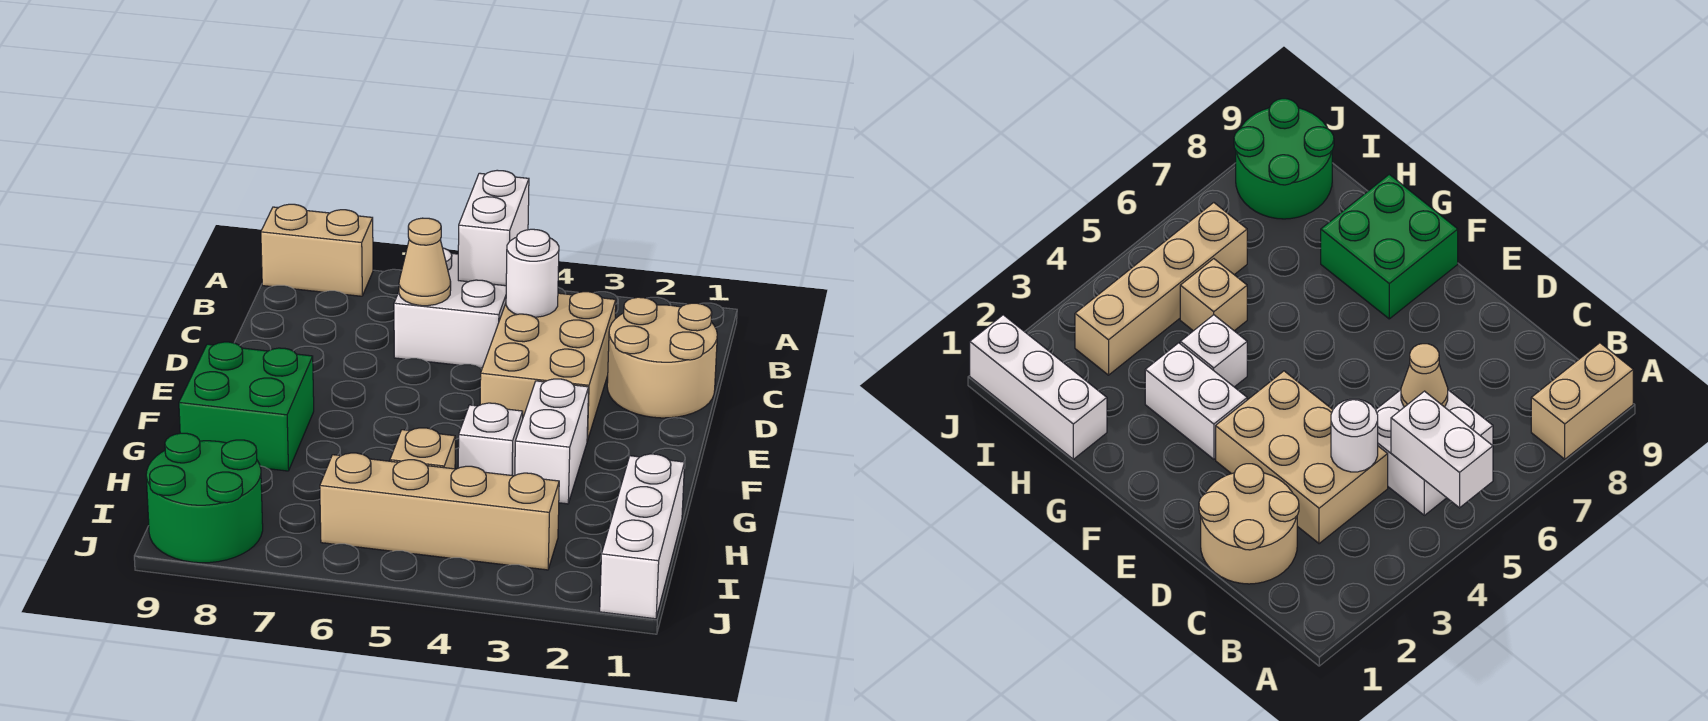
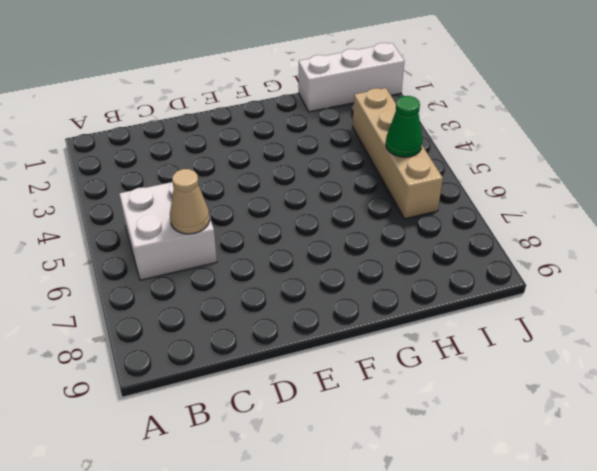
green cone I5 level 2 -> none
none -> tan brick A8:A9 level 1
none -> tan round brick C1:D2 level 1
none -> tan brick C3:E4 level 1

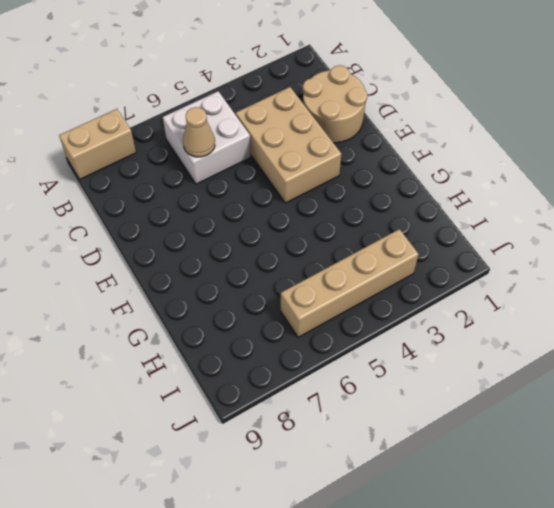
none -> white brick F3:G3 level 1
none -> green brick F8:G9 level 1
none -> white brick G4 level 1

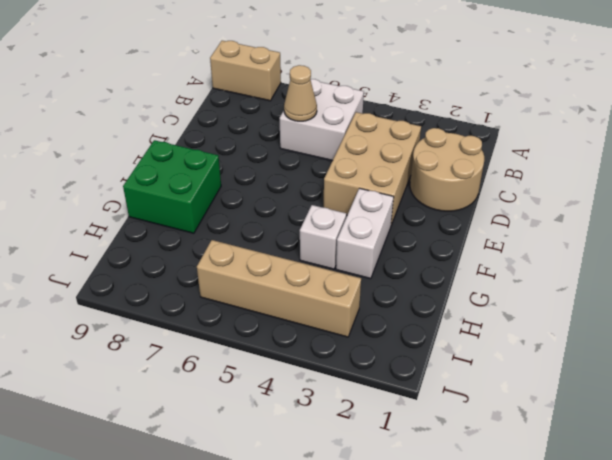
none -> white brick H1:J1 level 1
none -> tan brick H5 level 1
none -> green round brick I8:J9 level 1

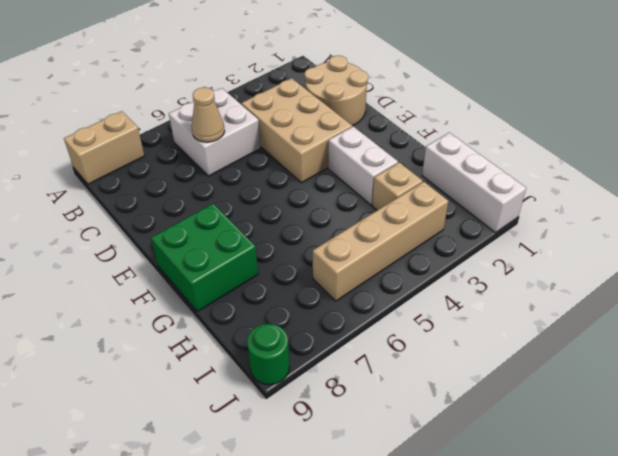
tan brick H3 level 1 -> tan brick H5 level 1
green round brick J9 level 1 -> green round brick I8:J9 level 1
none -> white brick G4 level 1
none -> white brick A5:B5 level 2
none -> white round brick C4 level 2

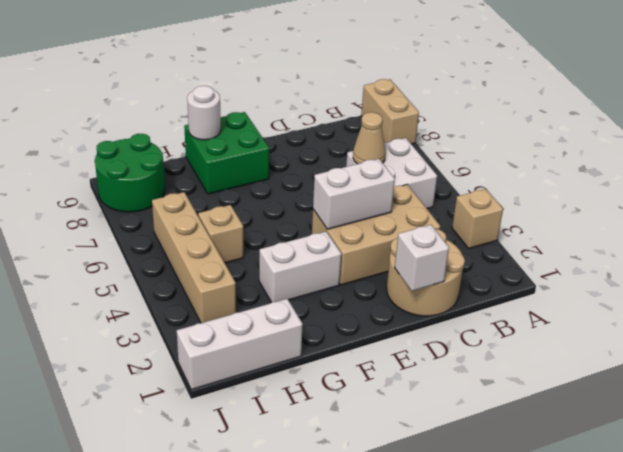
tan brick A3 level 1 -> none
white brick D1 level 2 -> white brick G4 level 1
white brick D4:E4 level 2 -> white brick A5:B5 level 2
white round brick G9 level 2 -> white round brick C4 level 2

